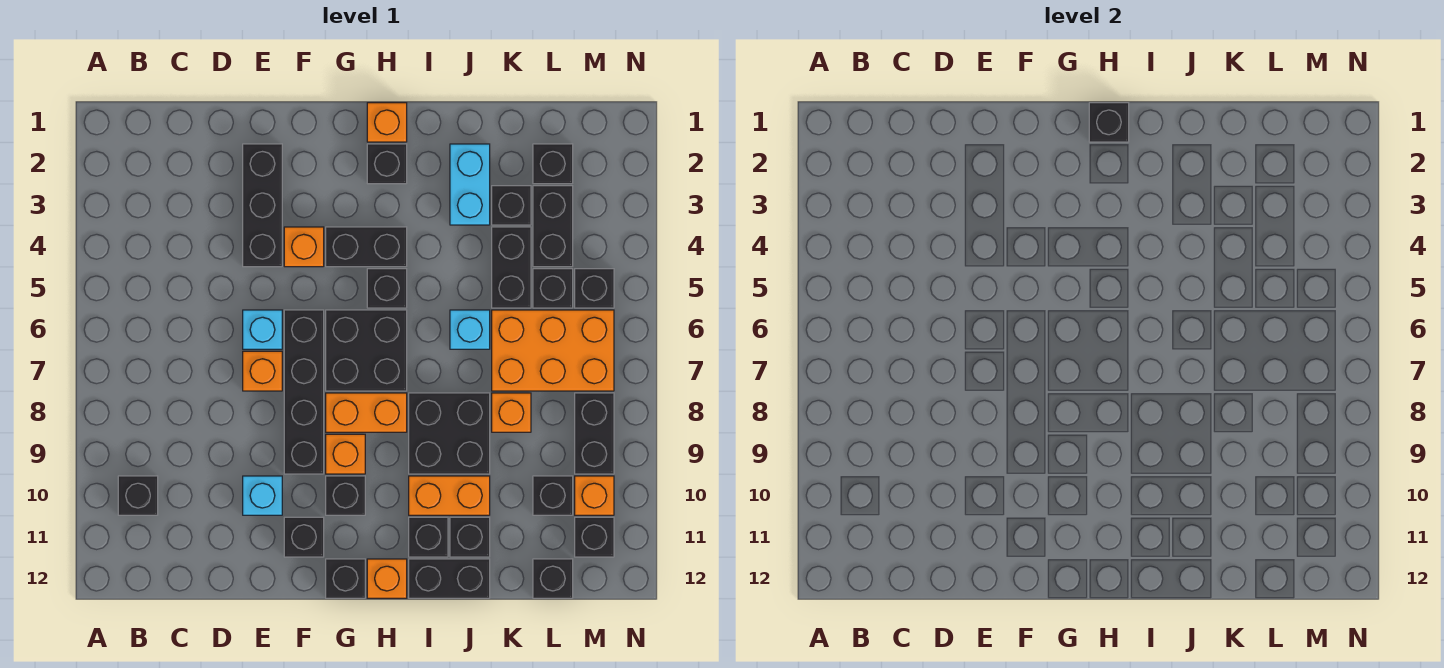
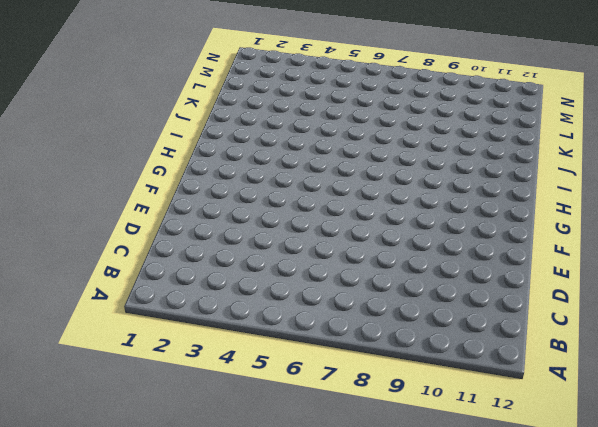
none -> black brick B10 level 1
none -> black brick E2:E4 level 1
none -> cyan brick E6 level 1
none -> orange brick E7 level 1

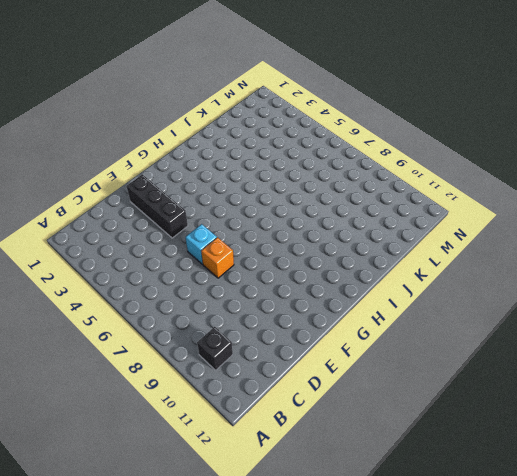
none -> cyan brick E10 level 1
none -> orange brick F4 level 1
none -> black brick F6:F9 level 1
none -> black brick F11 level 1

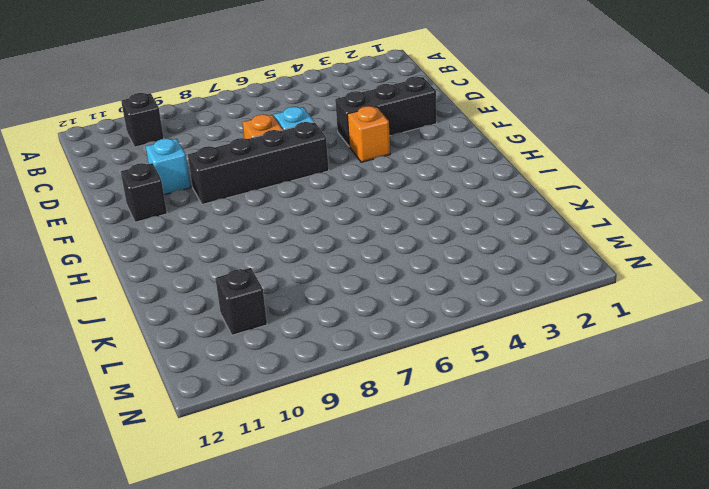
none -> black brick G4:H4 level 1
none -> black brick G6:H7 level 1
none -> orange brick G8:H8 level 1
none -> orange brick G9 level 1

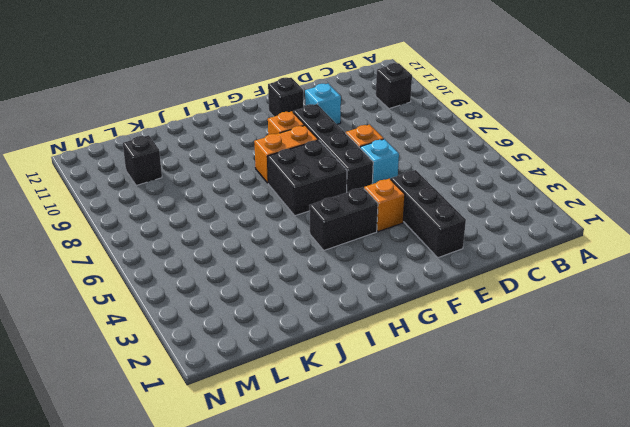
none -> black brick G10 level 1
none -> black brick G12 level 1
none -> orange brick H1 level 1
none -> black brick H2 level 1

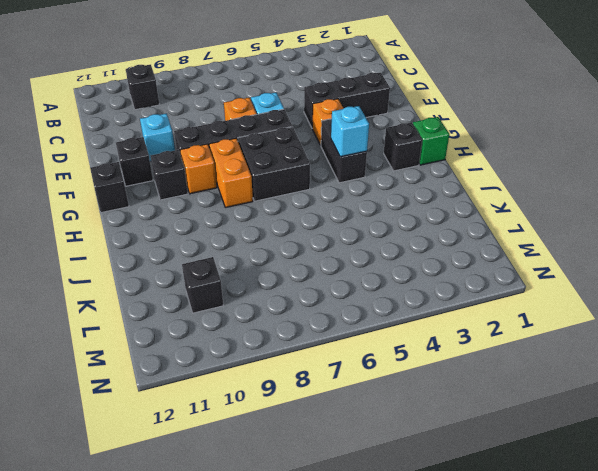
green brick H1 level 1 -> orange brick H1 level 1
cyan brick H4 level 2 -> cyan brick J6 level 1
none -> black brick H5 level 1
none -> orange brick H12 level 1
none -> black brick I8:J9 level 1
none -> orange brick I10:J10 level 1

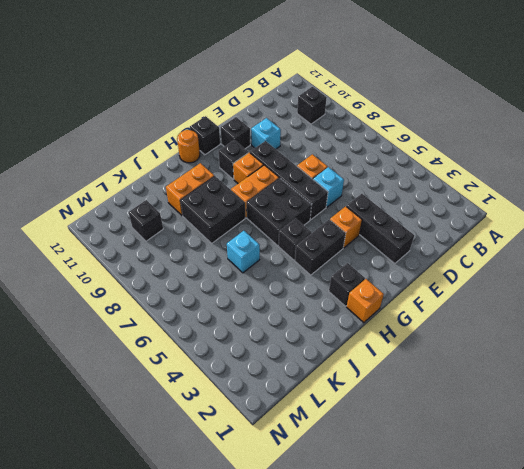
orange round brick H12 level 1 -> orange brick H12 level 1
none -> black brick I11 level 1
none -> black brick I12:J12 level 1
none -> cyan brick J2:J3 level 1
none -> black brick J11 level 1

